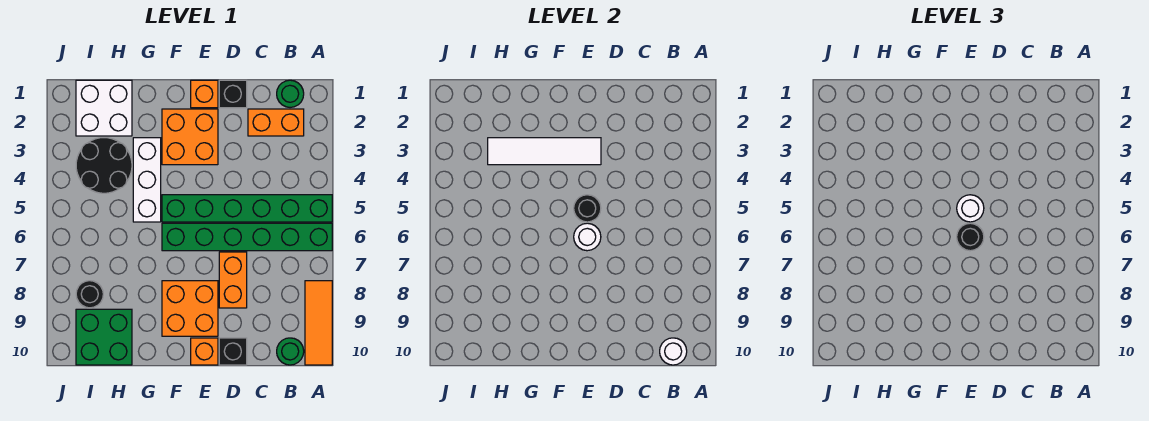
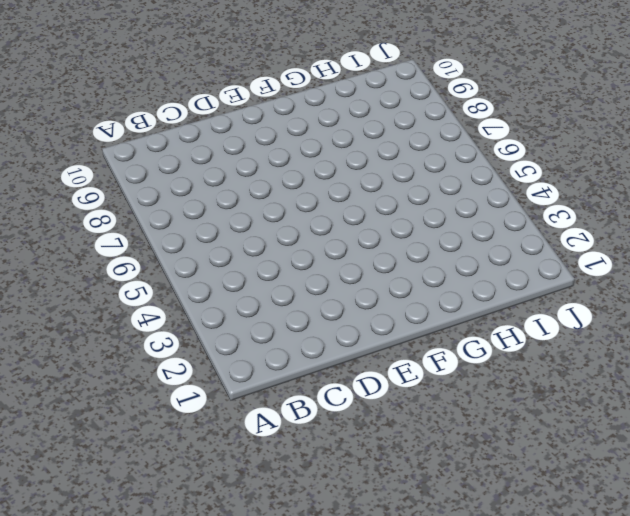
none -> green brick A5:F5 level 1
none -> green brick A6:F6 level 1
none -> orange tile A8:A10 level 1

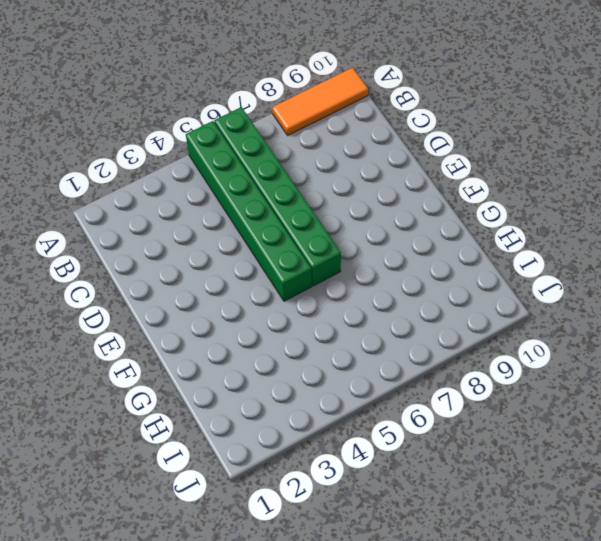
none -> green round brick B1 level 1
none -> orange brick B2:C2 level 1
none -> green round brick B10 level 1

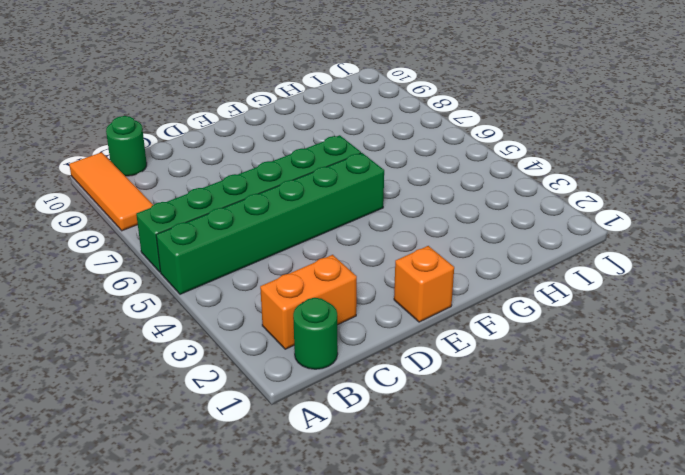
none -> black brick D1 level 1
none -> orange brick D7:D8 level 1
none -> black brick D10 level 1

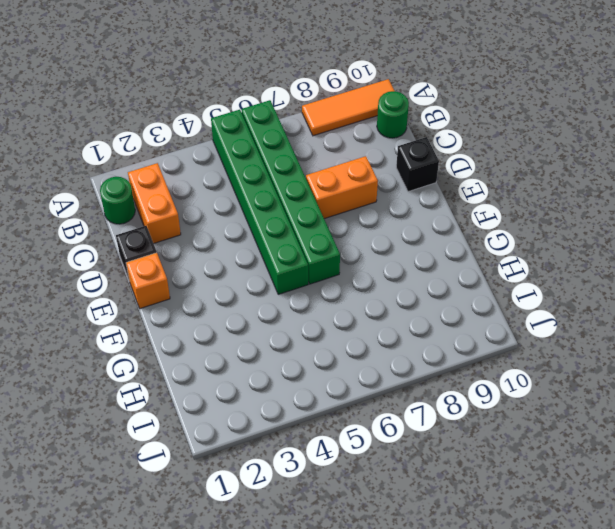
none -> orange brick E2:F3 level 1
none -> orange brick E8:F9 level 1
none -> orange brick E10 level 1

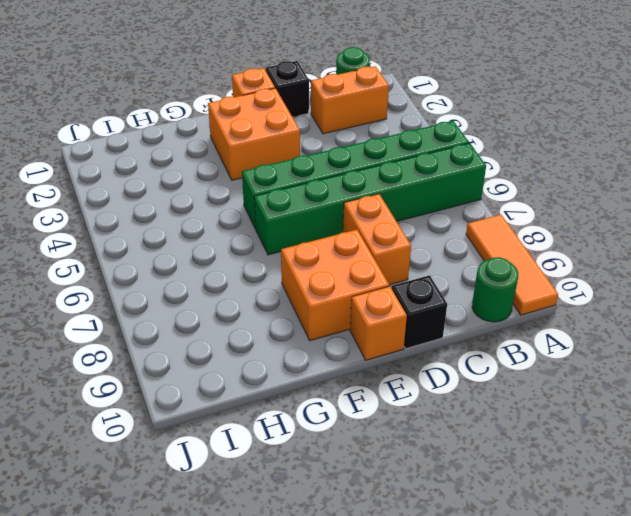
none -> white brick G3:G5 level 1
none -> white brick H1:I2 level 1
none -> black round brick H3:I4 level 1

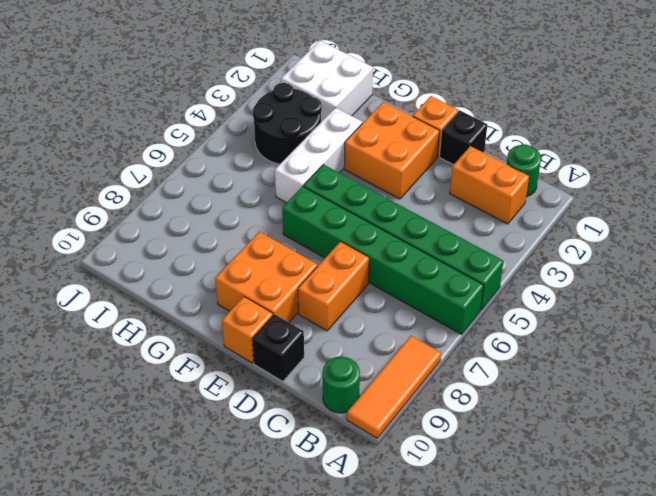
none -> green brick H9:I10 level 1
none -> black round brick I8 level 1
none -> white round brick B10 level 2

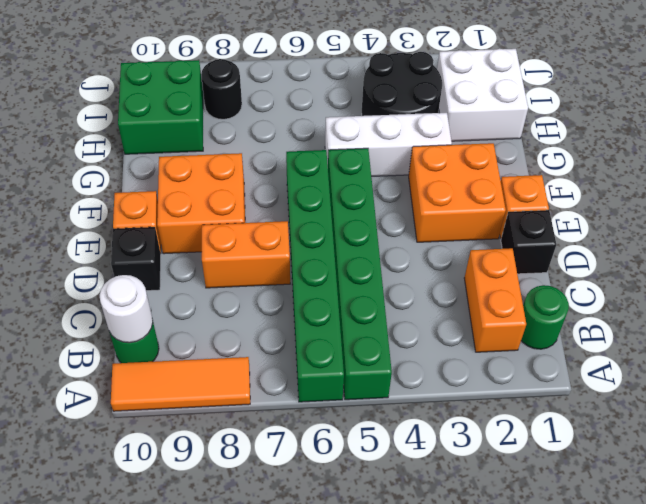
none -> white tile E3:H3 level 2
none -> black round brick E5 level 2
none -> white round brick E6 level 2

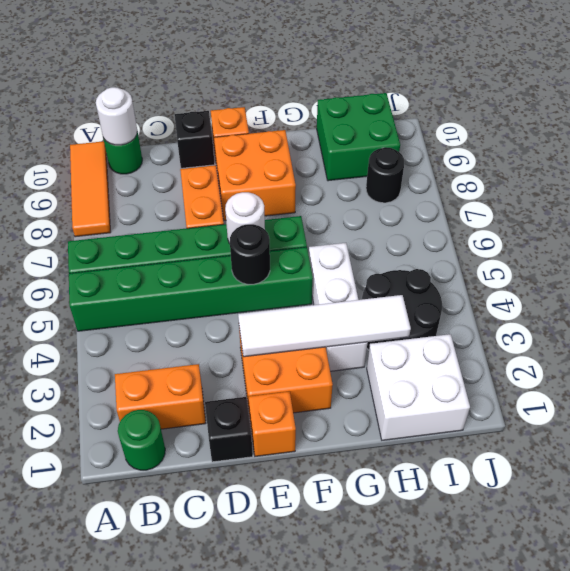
none -> white round brick E5 level 3
none -> black round brick E6 level 3

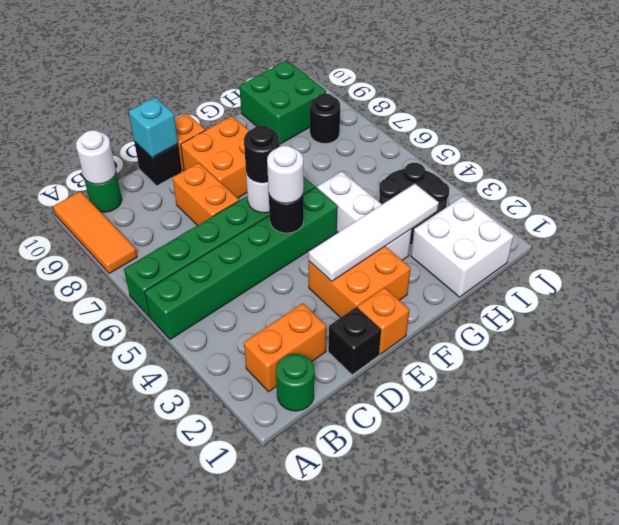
cyan brick D10 level 2 -> none

